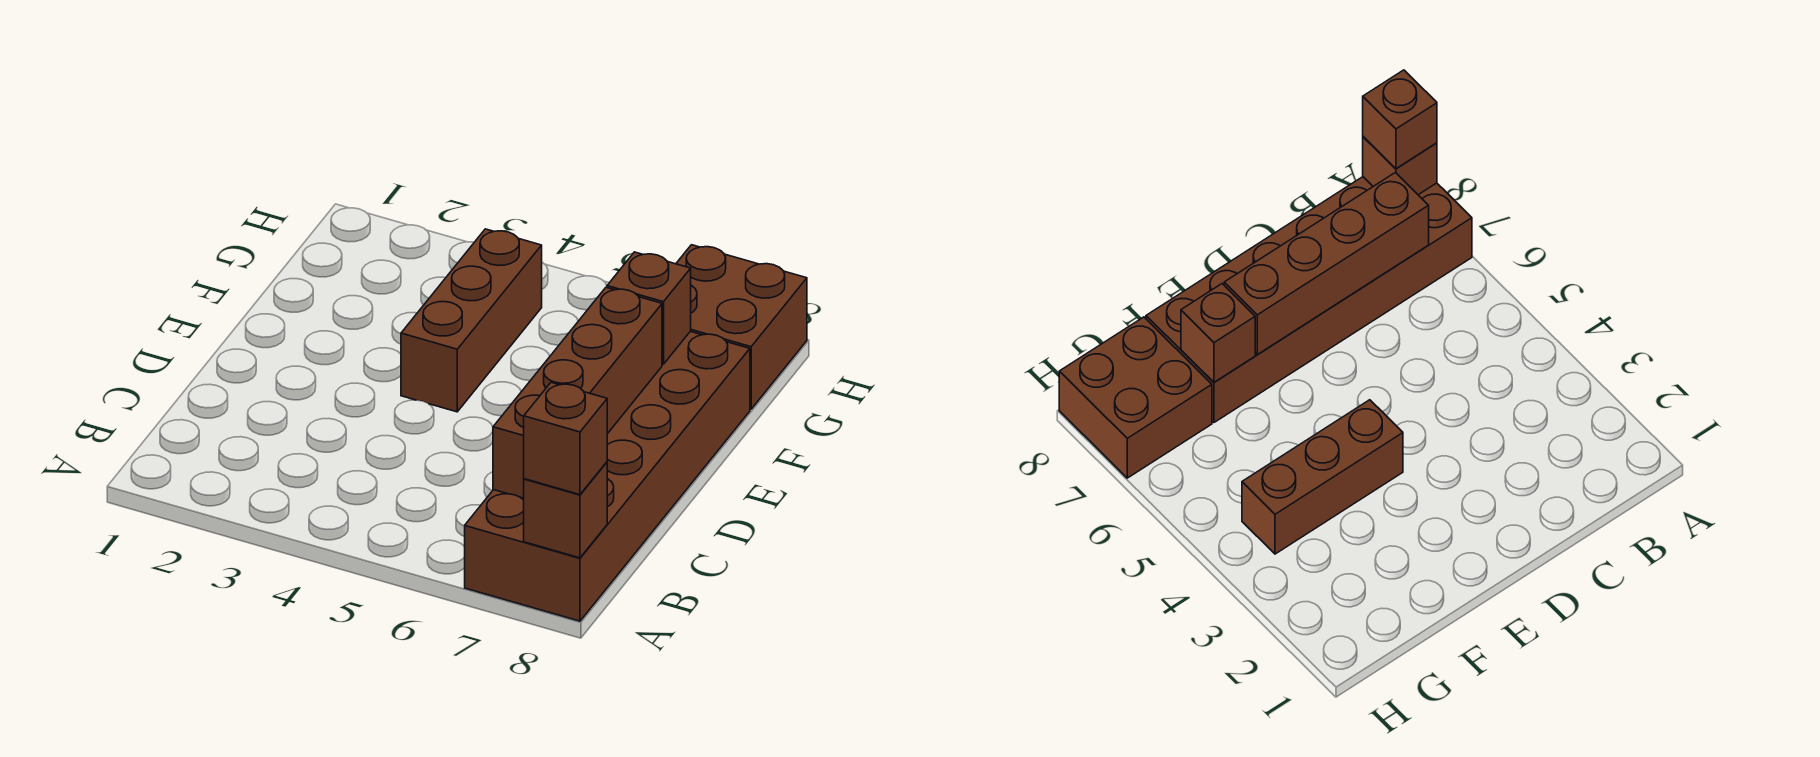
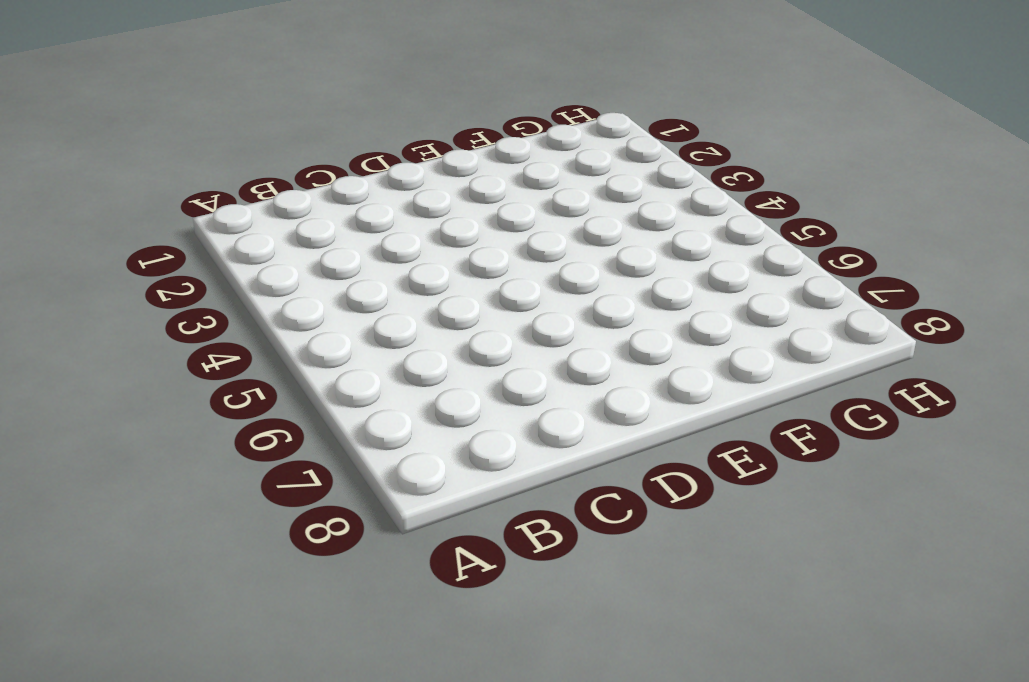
none -> brown brick A7:F8 level 1
none -> brown brick E4:G4 level 1

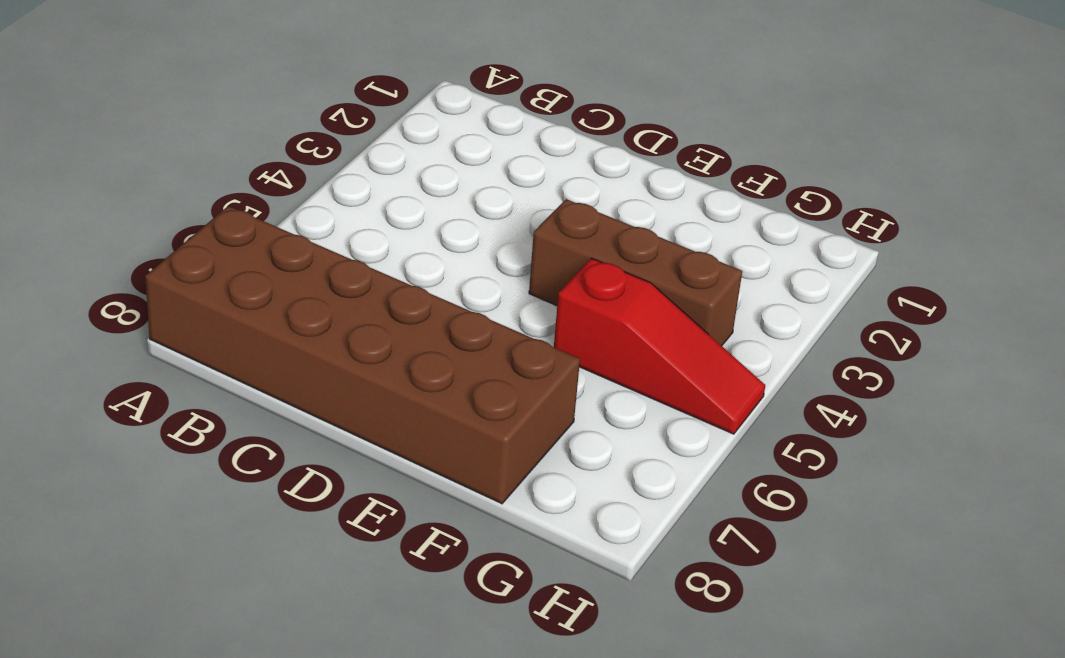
red slope F5:H5 level 1 top F -> none
none -> brown brick G7:H8 level 1
none -> brown brick A8 level 2

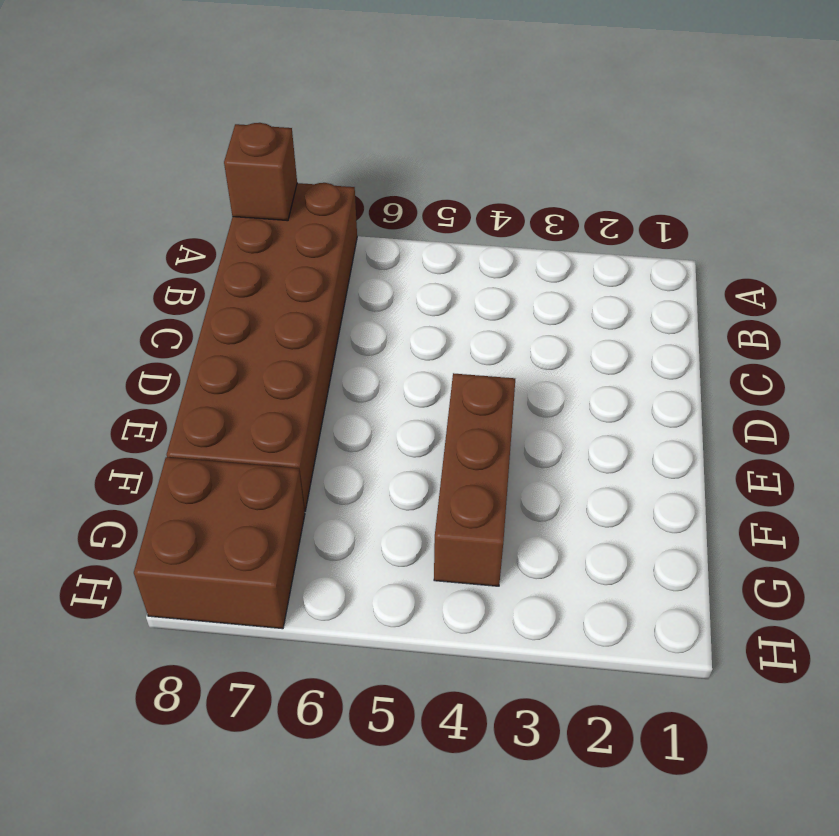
none -> brown brick B7:E7 level 2
none -> brown brick F7 level 2

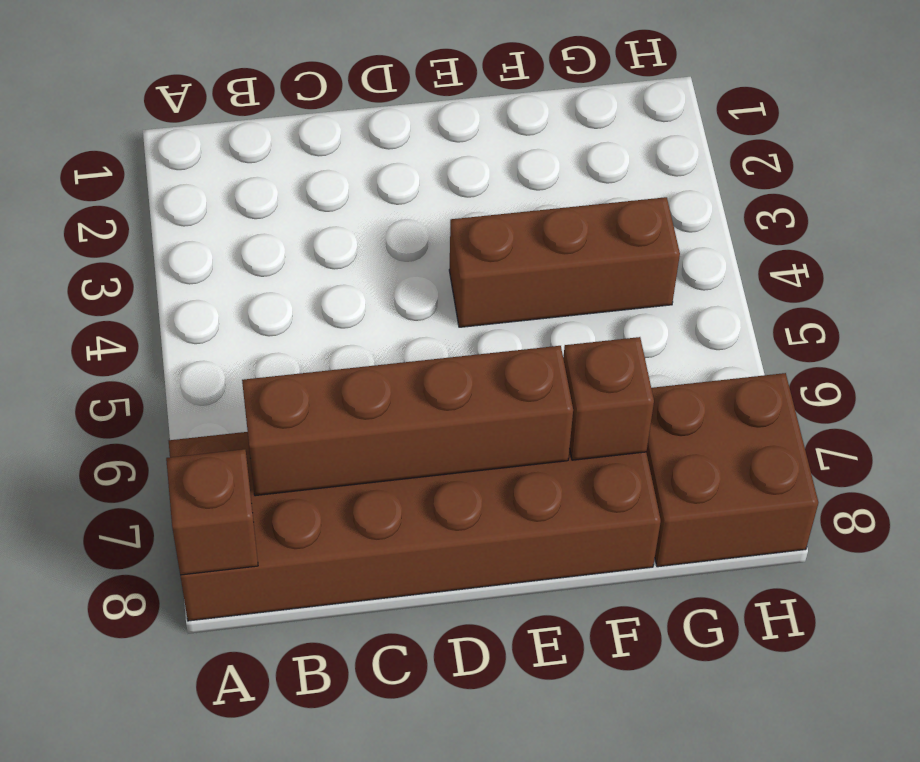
none -> brown brick A8 level 3

